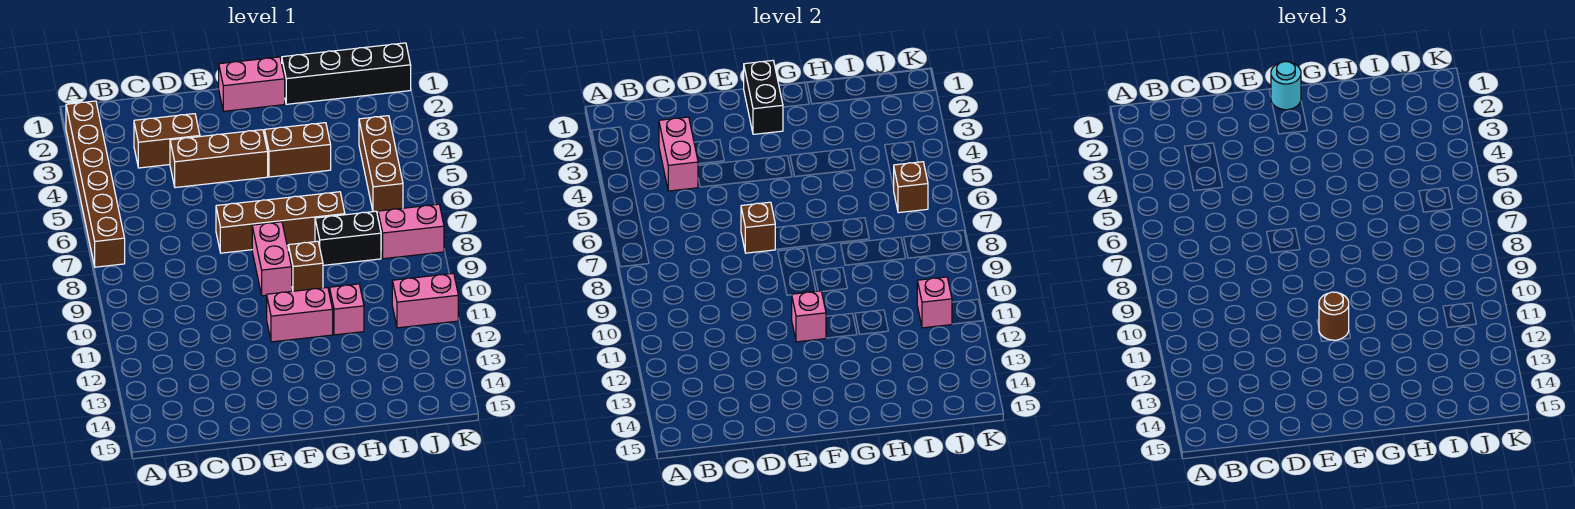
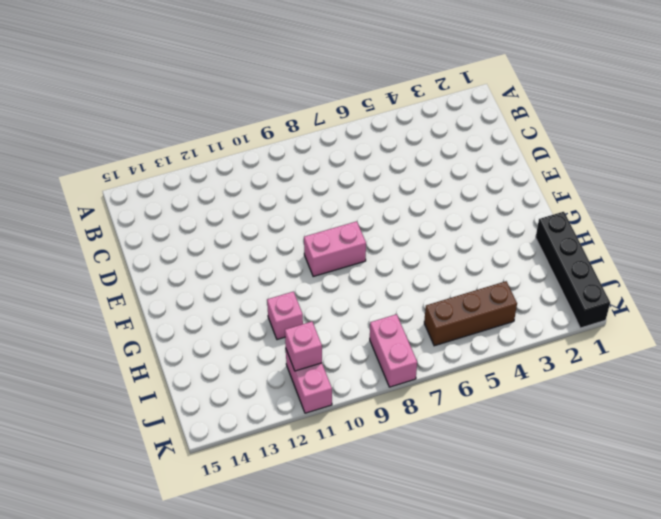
none -> brown brick A2:A7 level 1
none -> brown brick C3:D3 level 1
none -> brown brick D4:F4 level 1

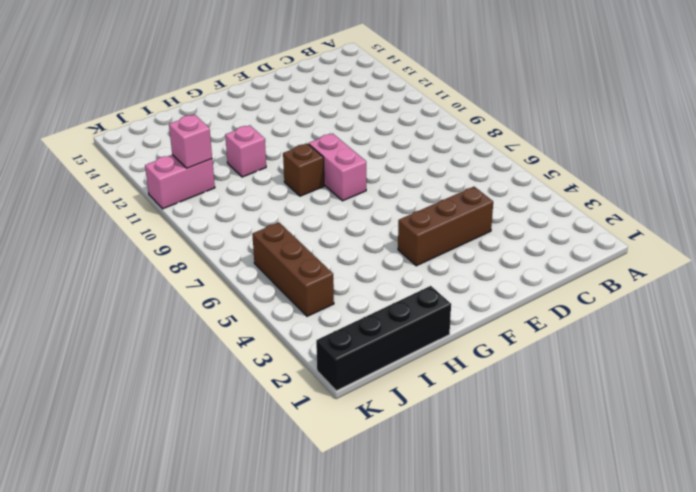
none -> brown brick A2:A7 level 1
none -> brown brick C3:D3 level 1
none -> brown brick E7:H7 level 1

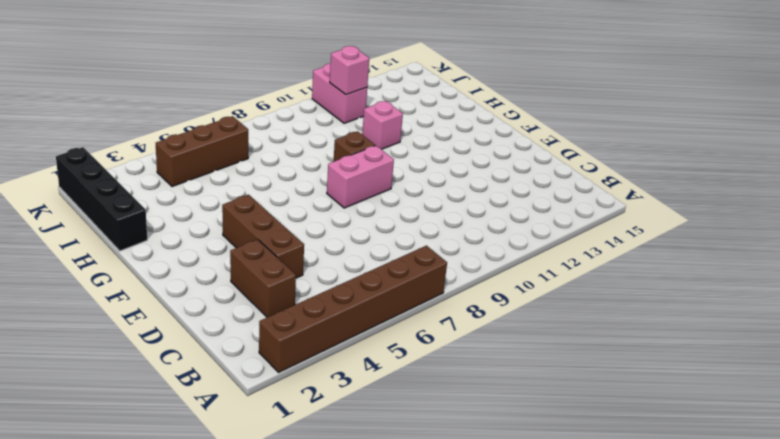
none -> brown brick E7:H7 level 1
none -> pink brick F1:G1 level 1
none -> pink brick F11:G11 level 1

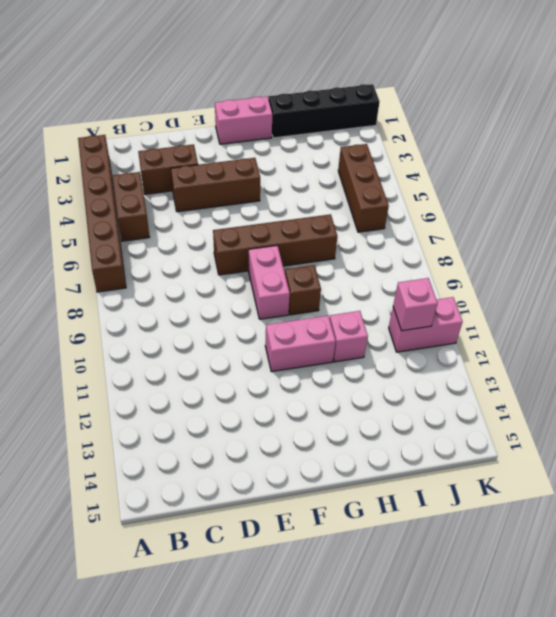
brown brick B4:B5 level 1 -> brown brick G4:H4 level 1
none -> black brick H8:I8 level 1
none -> pink brick J8:K8 level 1
none -> pink brick C3:C4 level 2

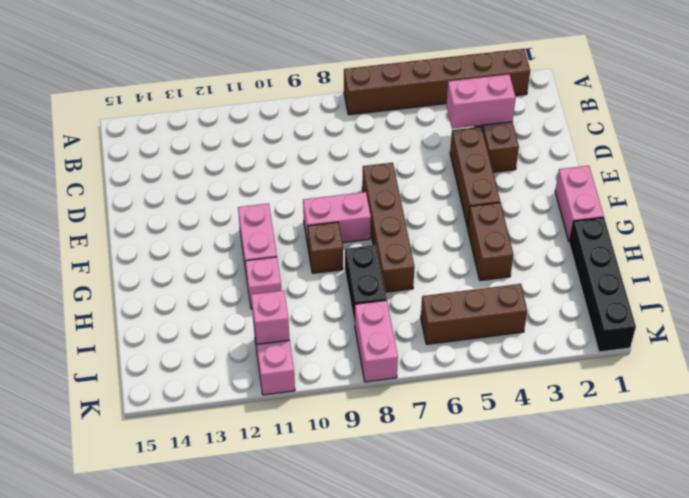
none -> brown brick E7 level 2
none -> black brick F1:F2 level 2
none -> pink brick F11 level 2

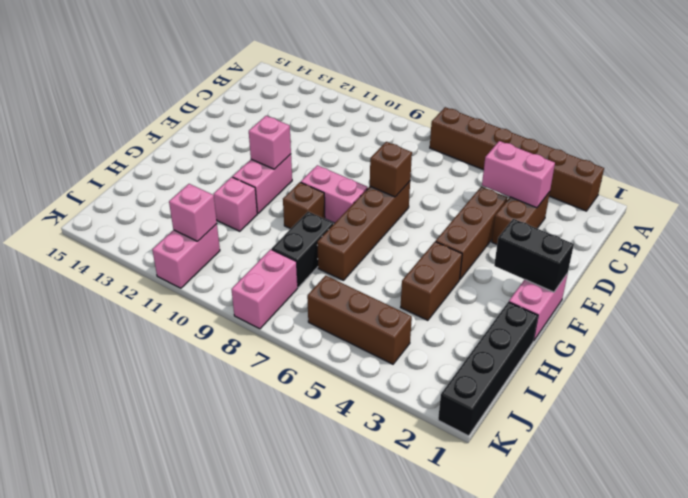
none -> brown brick J6 level 2
none -> cyan round brick F1 level 3
none -> brown round brick F11 level 3

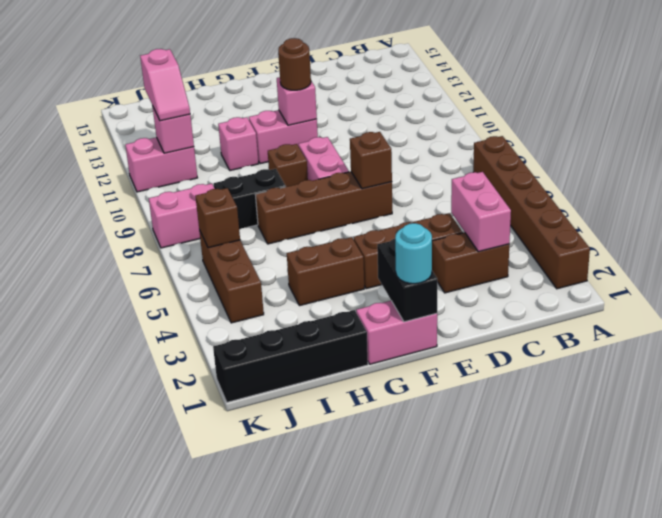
pink slope J11:J12 level 3 top 12 -> none

